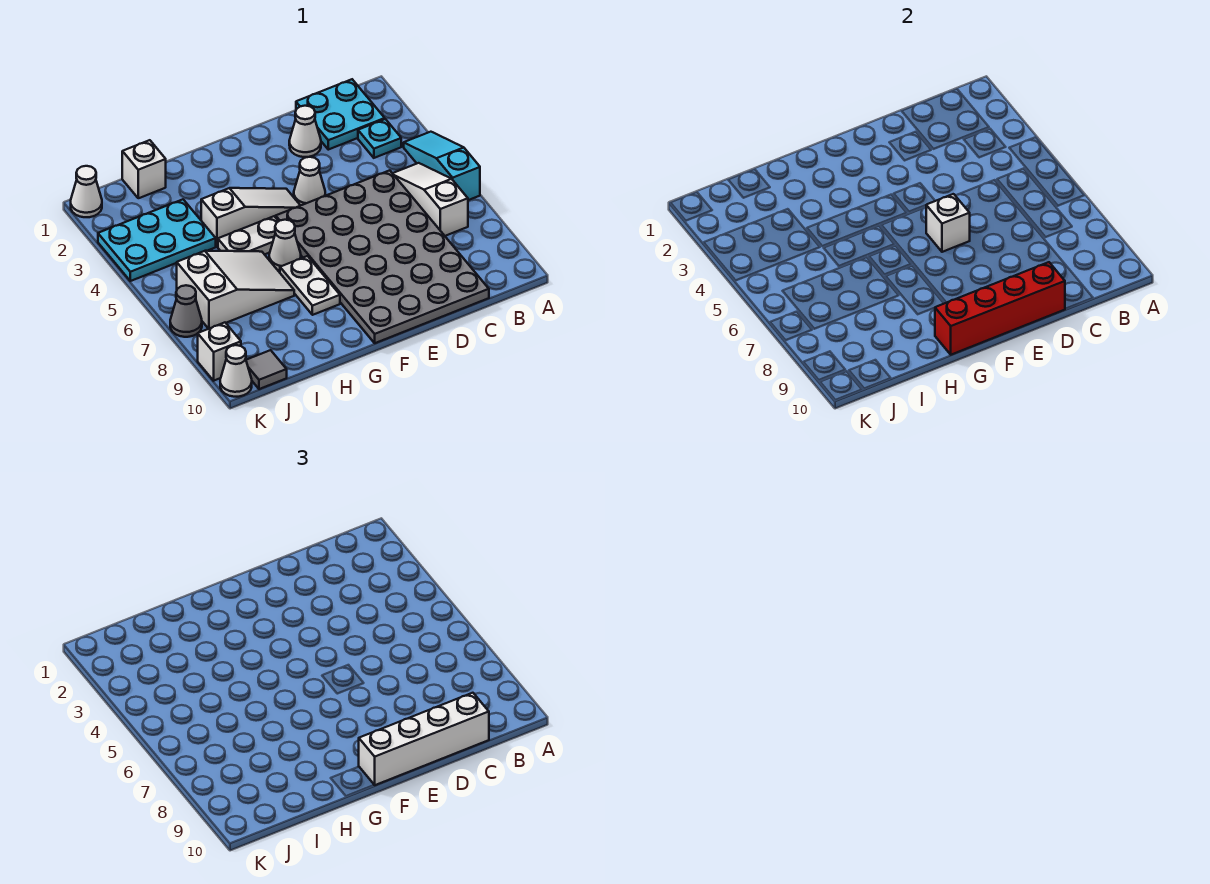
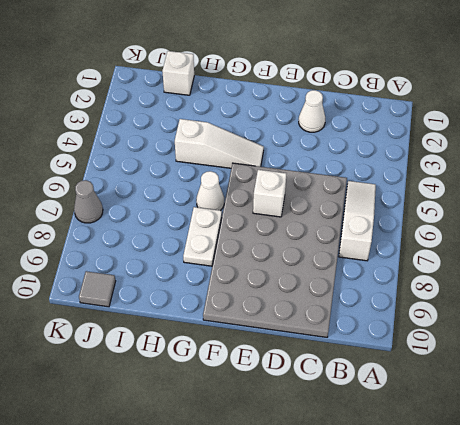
none -> cyan slope A4:A6 level 1 top 6
none -> cyan plate B1:C2 level 1
none -> cyan plate B3 level 1

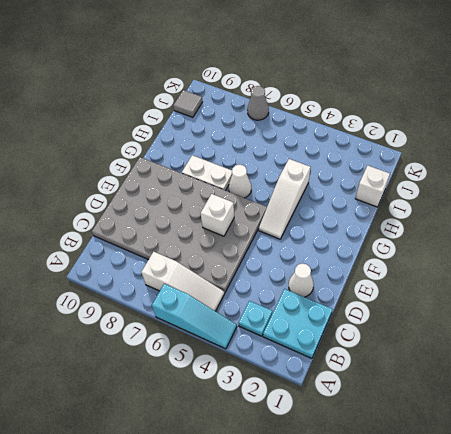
none -> white cone E4 level 1
none -> white plate G5:H5 level 1
none -> white slope H6:J7 level 1 top J

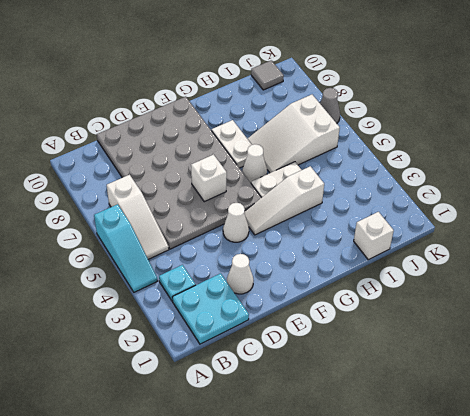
none -> cyan plate I3:K4 level 1
none -> white cone K1 level 1
none -> white brick K9 level 1

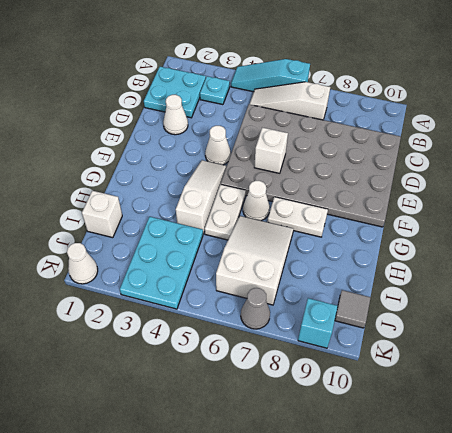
cyan brick K9 level 1 -> white brick K9 level 1
none -> white cone K10 level 1
none -> red brick D10:G10 level 2
none -> white brick C10:F10 level 3

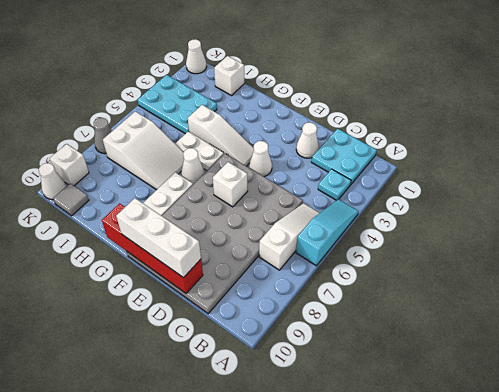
white brick D10:F10 level 3 -> white brick C10:F10 level 3

